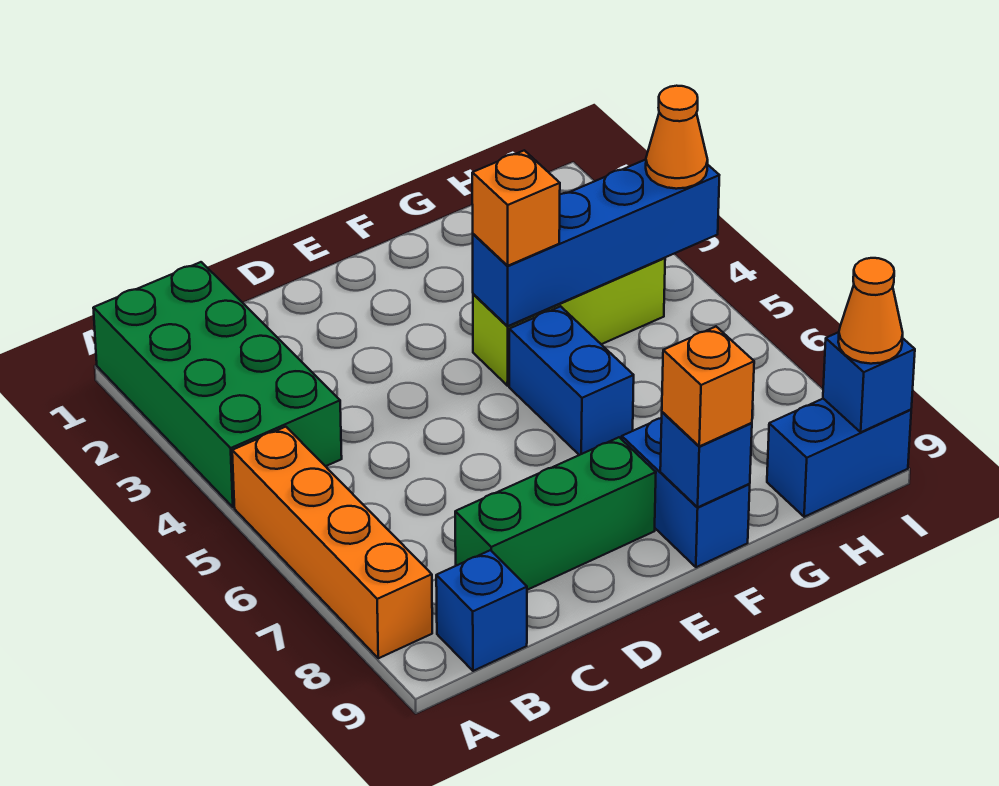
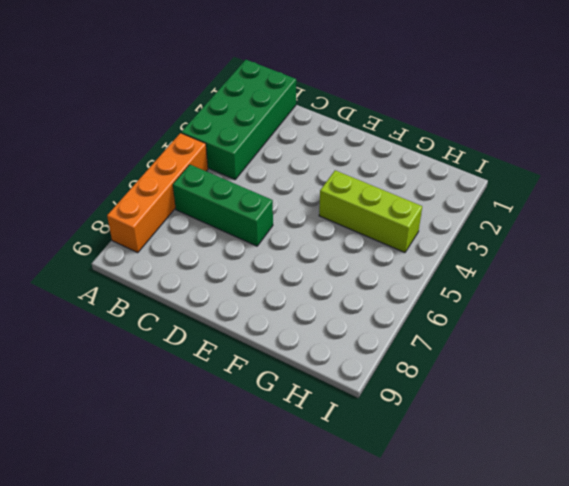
green brick B6:D6 level 1 -> green brick C8:E8 level 1
none -> blue brick B9 level 1
none -> blue brick F5:F6 level 1
none -> blue brick F8:F9 level 1

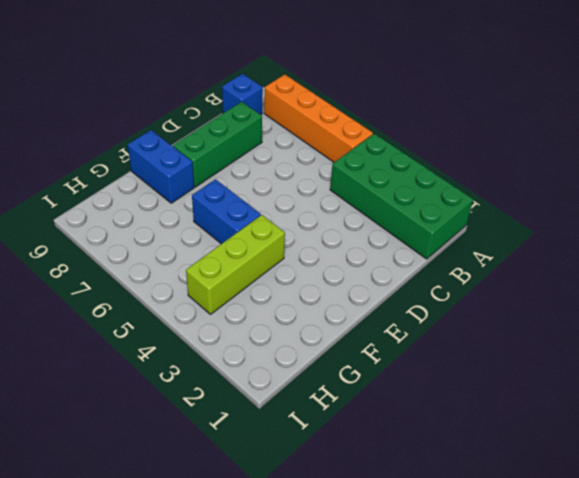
none -> blue brick H9:I9 level 1
none -> blue brick F4:I4 level 2
none -> blue brick F9 level 2

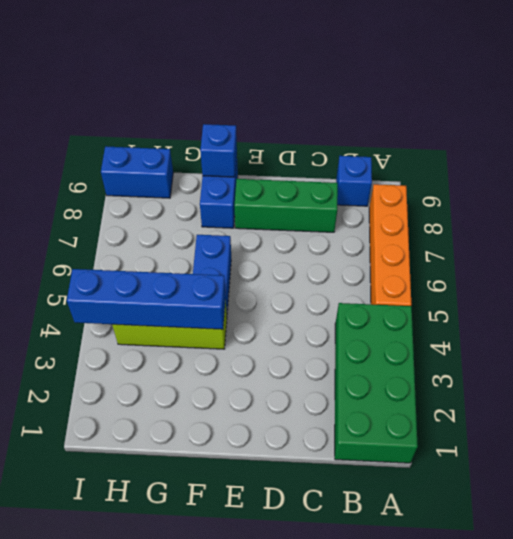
none -> blue brick I9 level 2
none -> orange brick F4 level 3
none -> orange brick F9 level 3

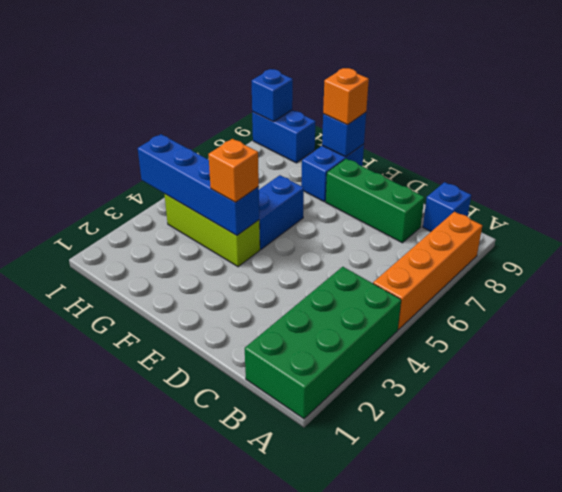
none -> orange cone I4 level 3
none -> orange cone I9 level 3

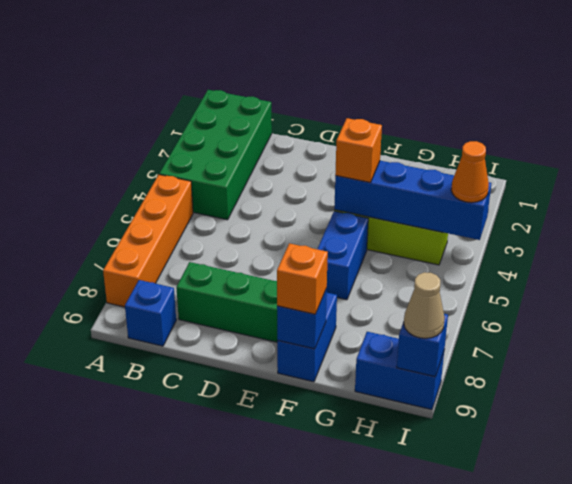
tan cone I9 level 3 -> orange cone I9 level 3

